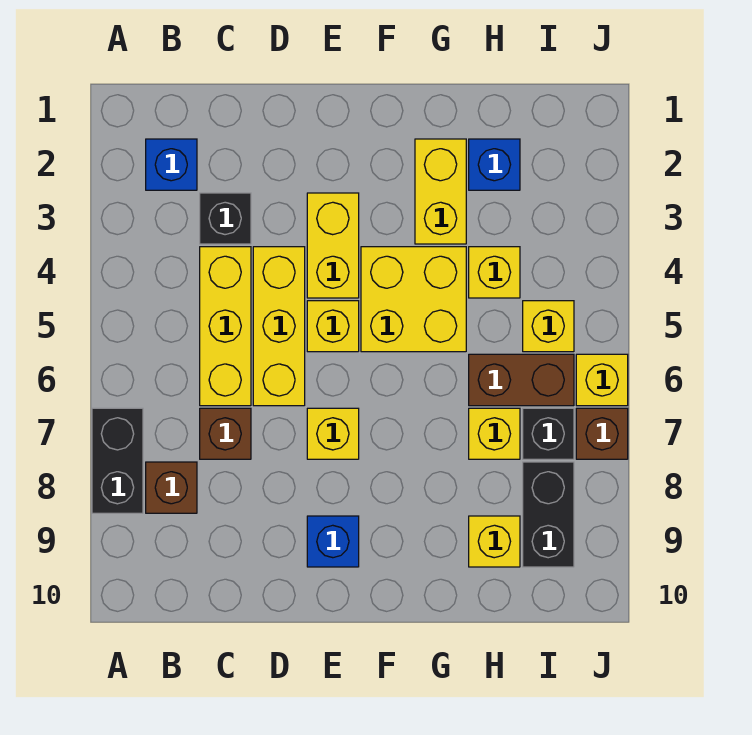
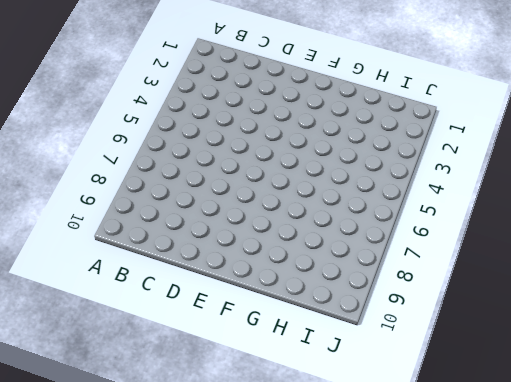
none -> black brick A7:A8 level 1
none -> blue brick B2 level 1
none -> brown brick B8 level 1

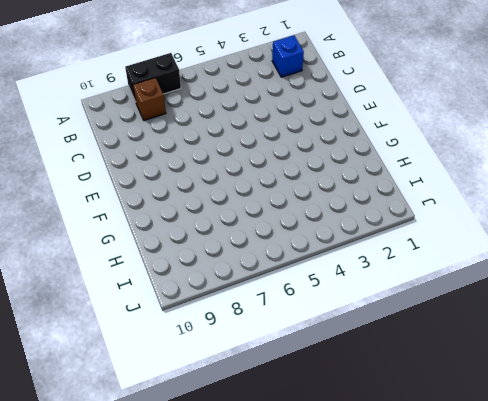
none -> black brick C3 level 1
none -> yellow brick C4:C6 level 1
none -> brown brick C7 level 1

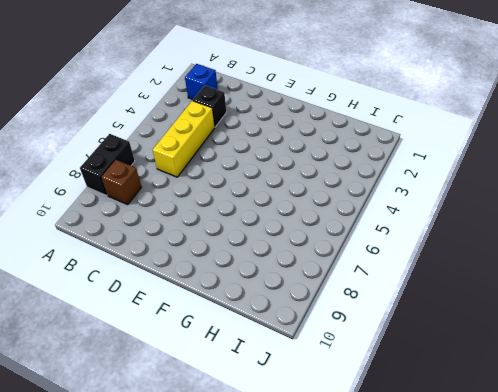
none -> brown brick C7 level 1
none -> yellow brick D4:D6 level 1
none -> yellow brick E3:E4 level 1

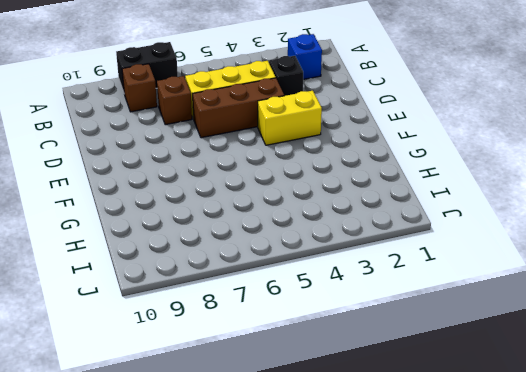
brown brick D4:D6 level 1 -> yellow brick D4:D6 level 1
none -> yellow brick E5 level 1
none -> yellow brick E7 level 1
none -> blue brick E9 level 1

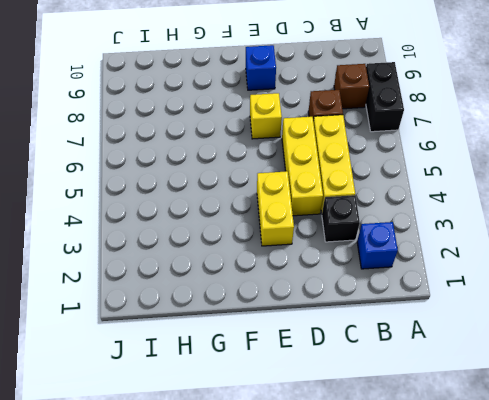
none -> yellow brick E5 level 1
none -> yellow brick F4:G5 level 1
none -> yellow brick G2:G3 level 1

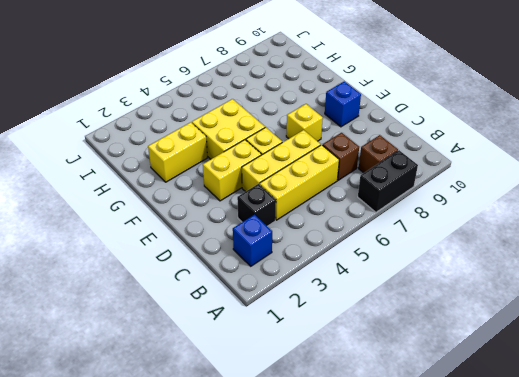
none -> blue brick H2 level 1
none -> yellow brick H4 level 1
none -> brown brick H6:I6 level 1

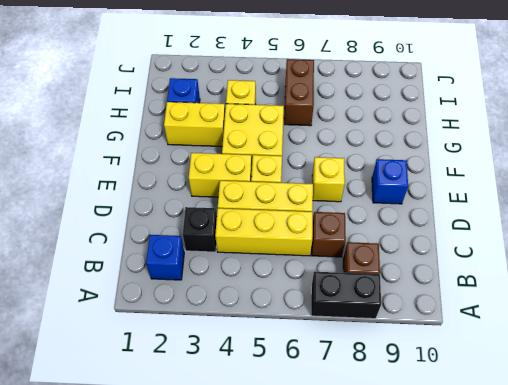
none -> yellow brick H7 level 1
none -> yellow brick H9 level 1
none -> yellow brick I5 level 1

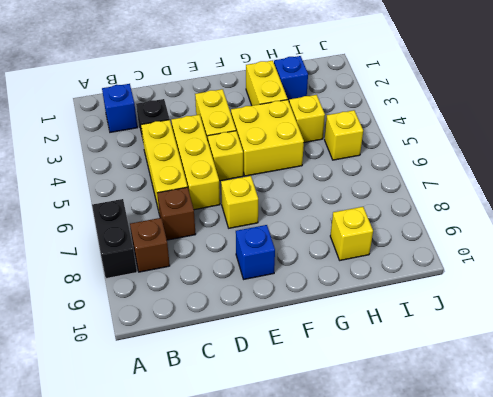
none -> brown brick H6:I6 level 1
none -> yellow brick H7 level 1
none -> black brick I7 level 1

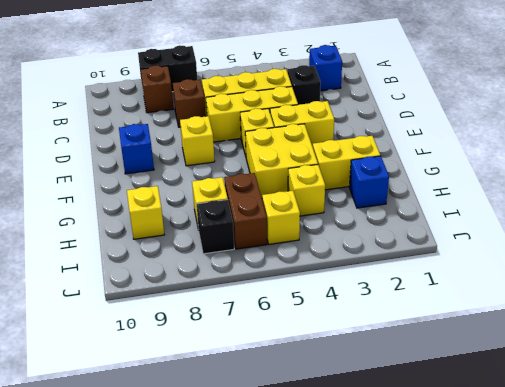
none -> black brick I8:I9 level 1
none -> yellow brick J6 level 1
none -> brown brick J7 level 1

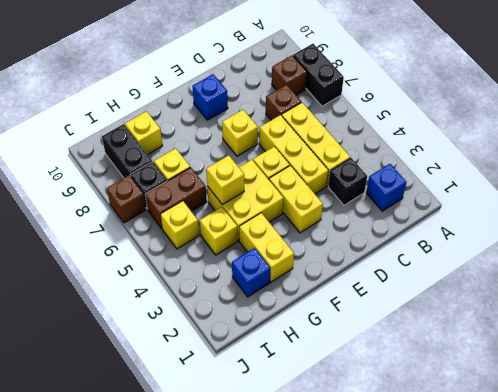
yellow brick G5 level 2 -> yellow brick J6 level 1

